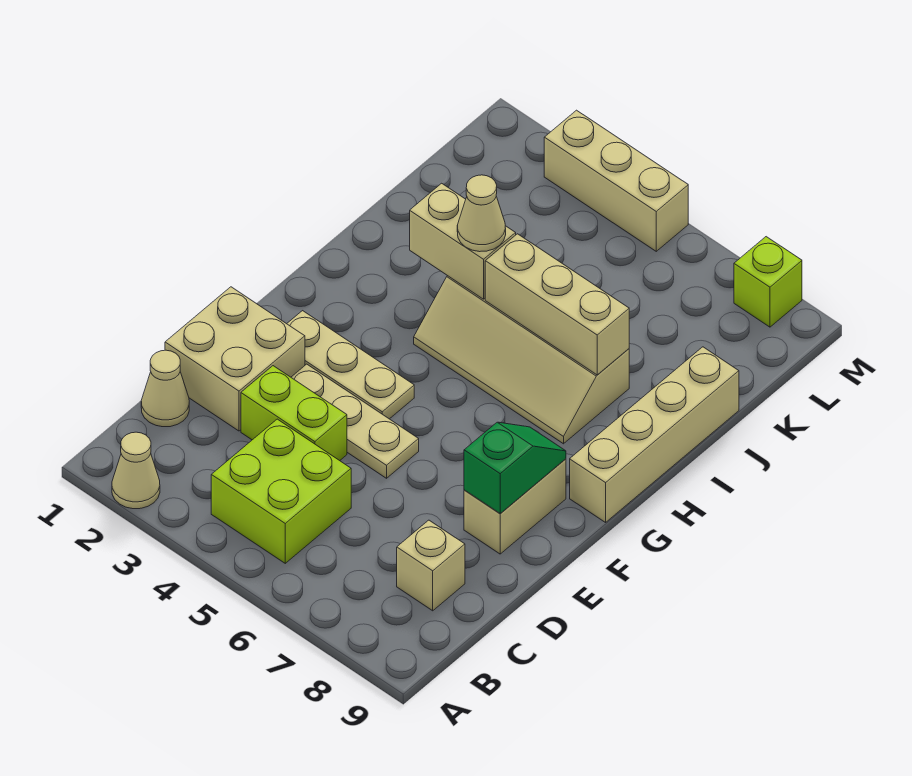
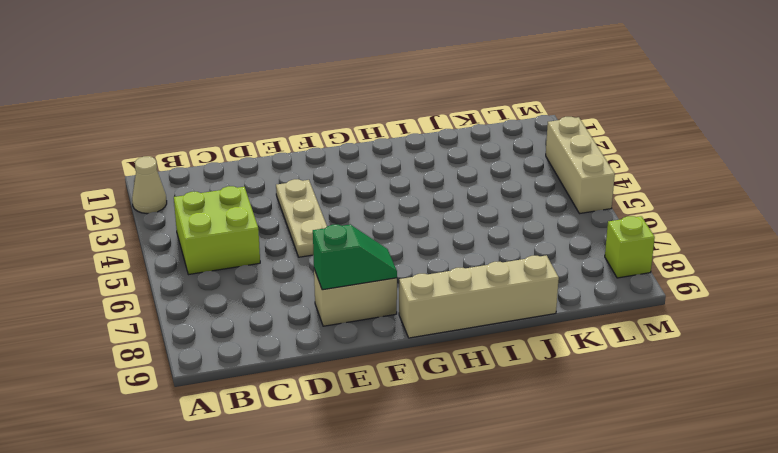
none -> tan cone C1 level 1
none -> tan brick C8 level 1
none -> tan brick D1:E2 level 1

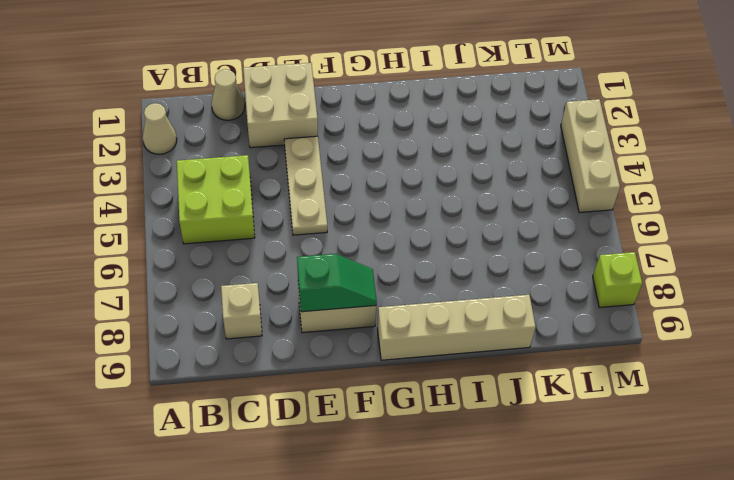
none -> lime brick D3:D4 level 1
none -> tan plate F2:F4 level 1
none -> tan slope H4:I7 level 1 top I

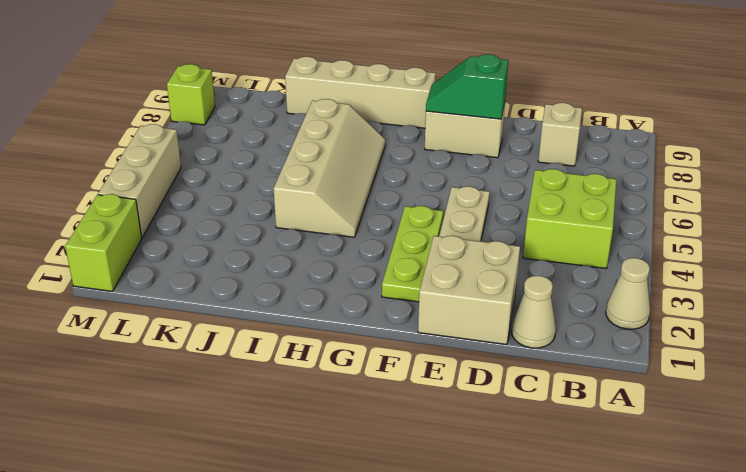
lime plate F2:F4 level 1 -> tan plate F2:F4 level 1
lime brick M1:M2 level 1 -> lime brick D3:D4 level 1
none -> tan brick I3:I4 level 2
none -> tan brick I5:I7 level 2
none -> tan cone I4 level 3

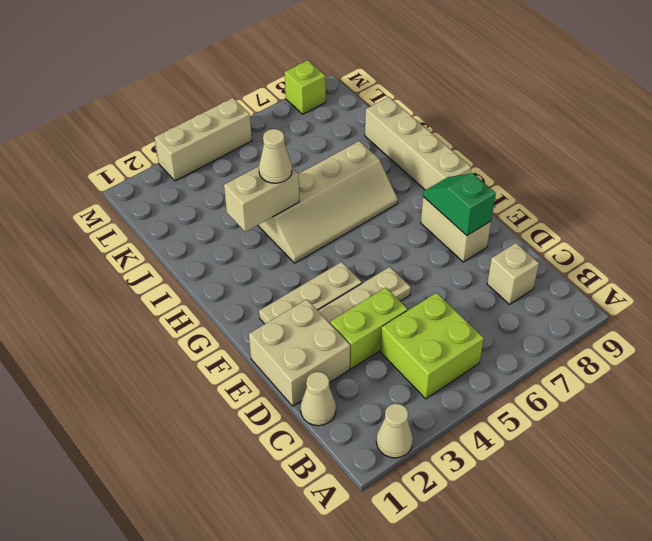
none -> tan brick I5:I7 level 2

